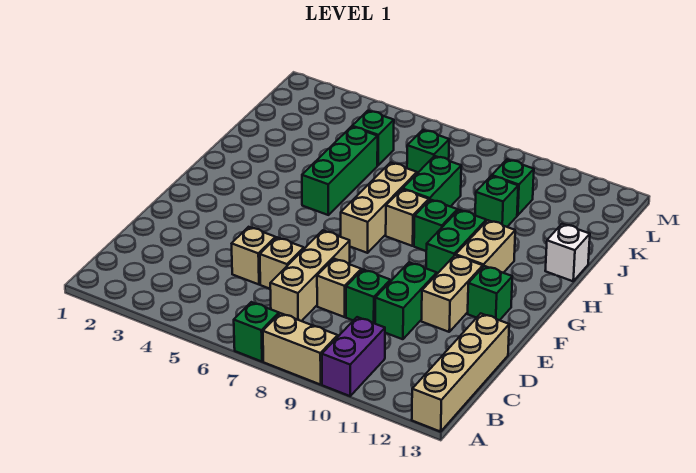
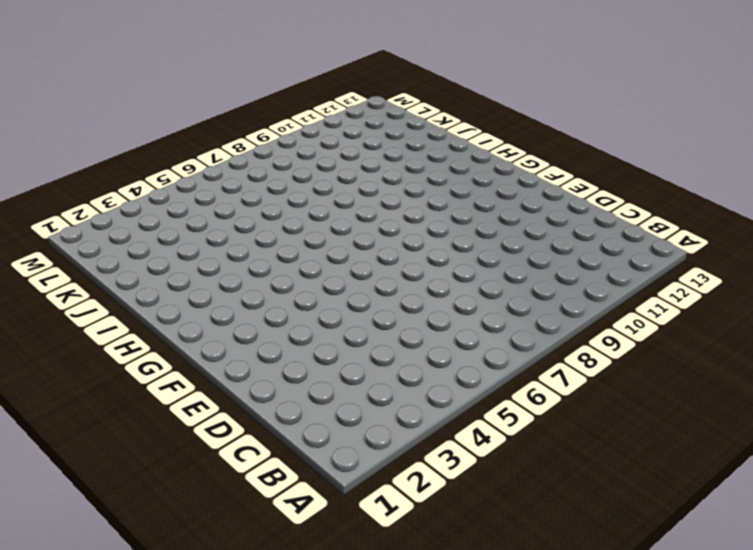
none -> green brick A7 level 1
none -> tan brick A8:A9 level 1
none -> purple brick A10:B10 level 1

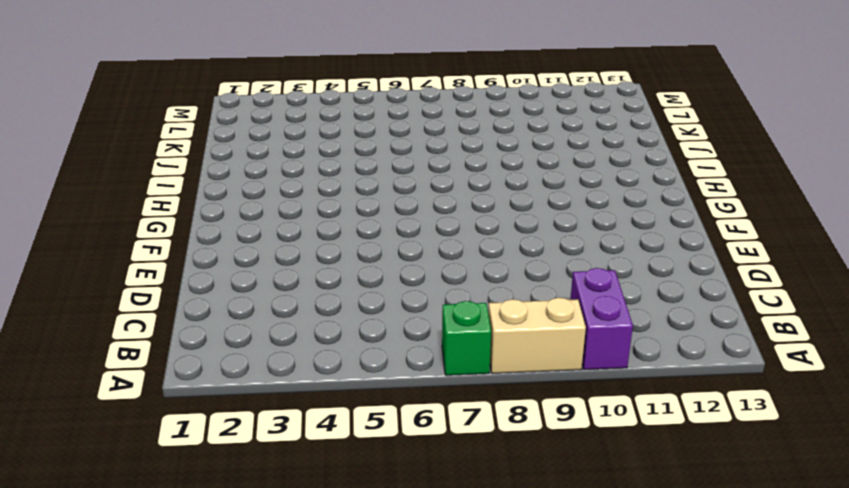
none -> tan brick A13:D13 level 1
none -> tan brick C7:E7 level 1
none -> tan brick D5 level 1

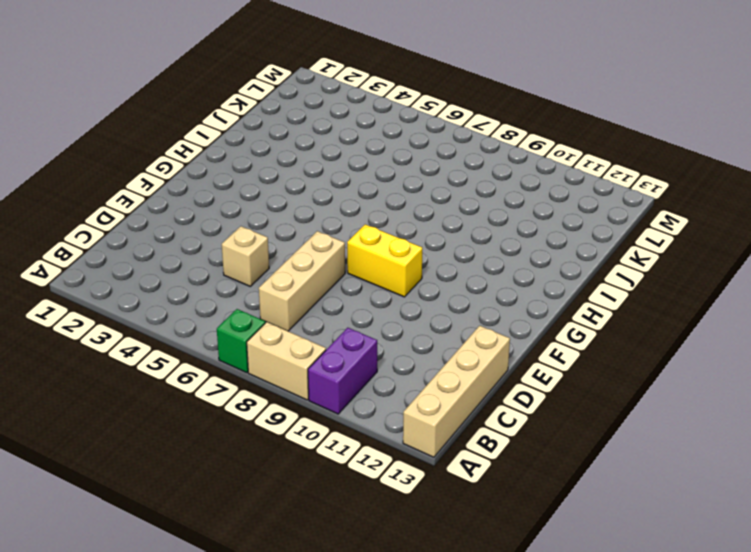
yellow brick F8:F9 level 1 -> none
none -> tan brick D6 level 1
none -> tan brick D8 level 1
none -> green brick D9 level 1

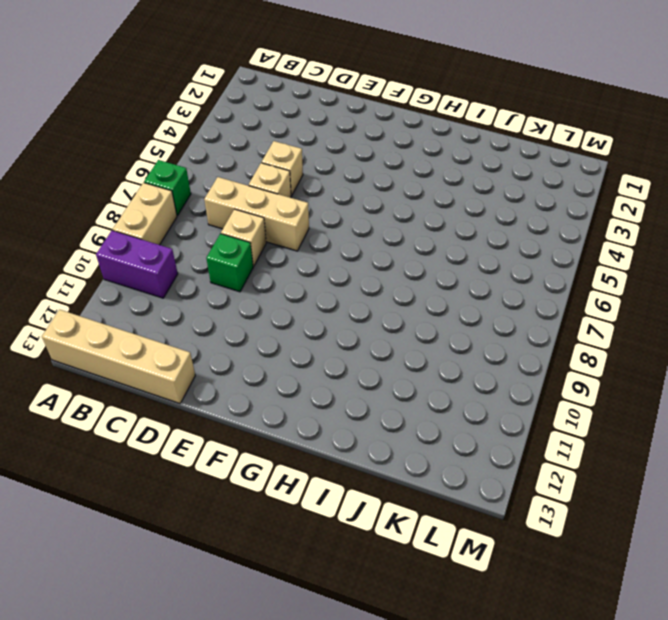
none -> green brick D10:E10 level 1
none -> tan brick E11:F11 level 1
none -> green brick F12 level 1

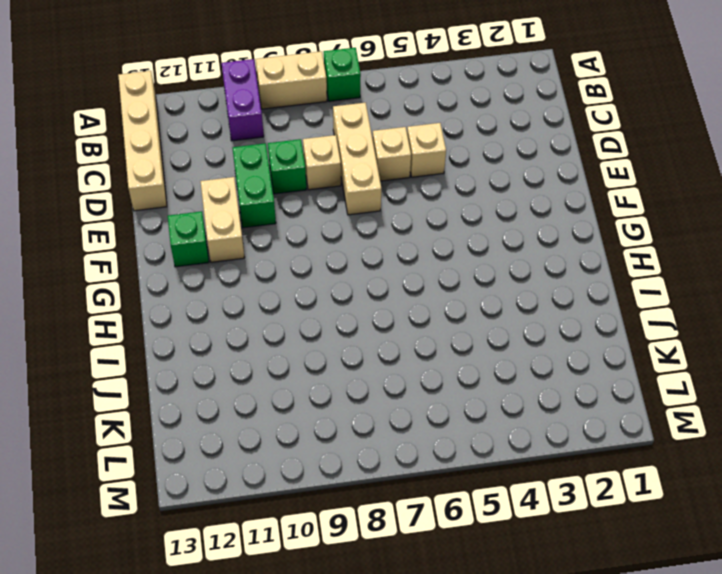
none -> tan brick G7:I7 level 1
none -> green brick G10:H10 level 1
none -> tan brick G11:H11 level 1

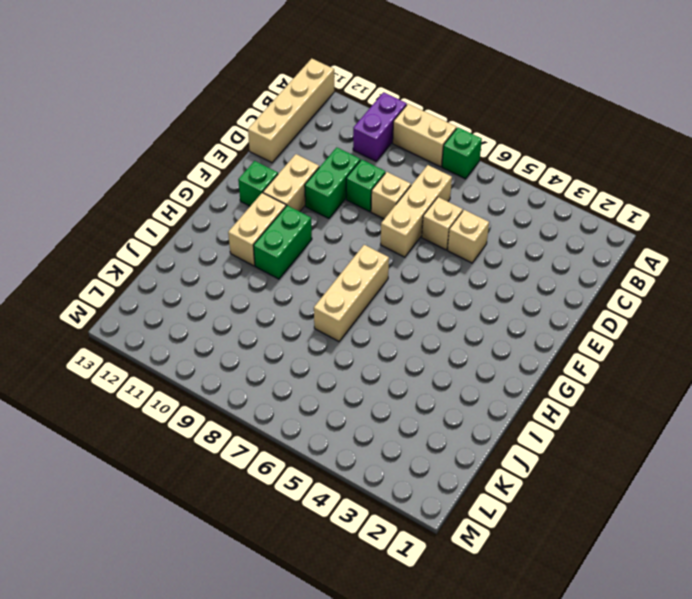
none -> green brick H5:J5 level 1
none -> tan brick H8 level 1
none -> green brick H9 level 1

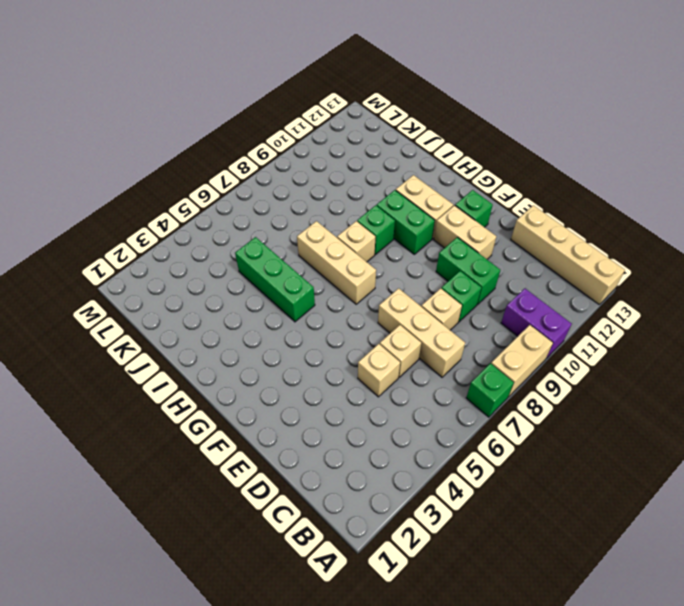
none -> green brick I8:J8 level 1
none -> white brick I13 level 1
none -> green brick J10 level 1

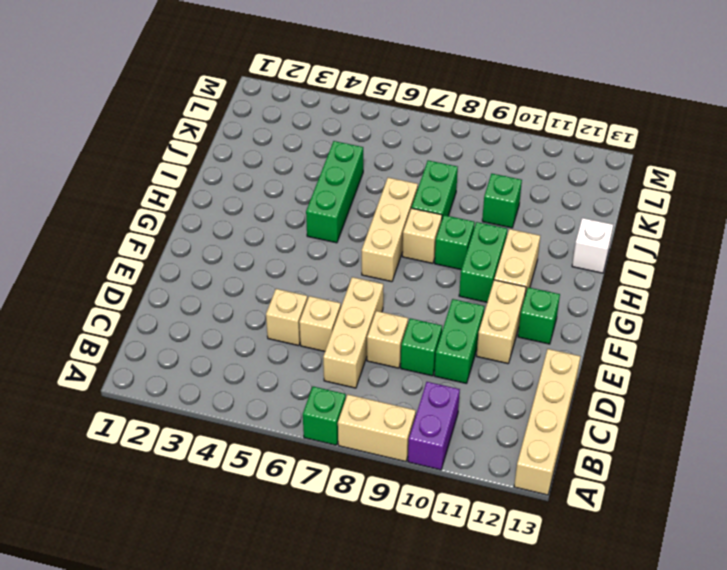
none -> green brick K5 level 1
none -> green brick K7 level 1
none -> green brick K10 level 1

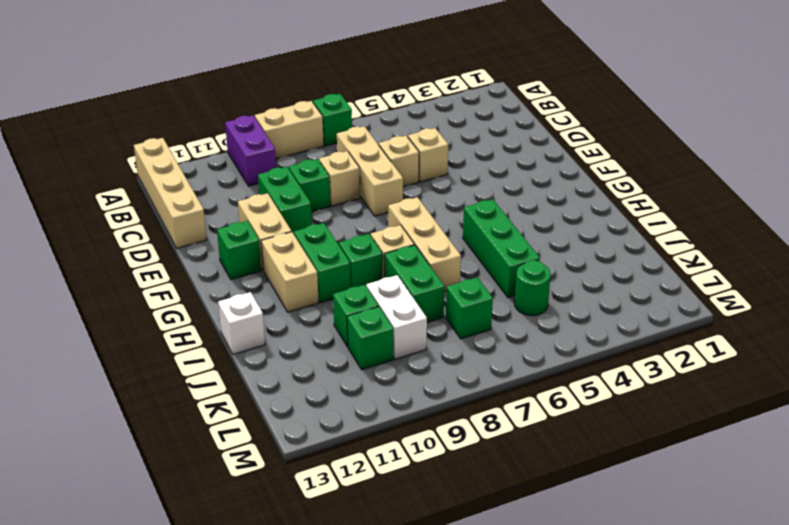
white brick J9:K9 level 1 -> none
green round brick K5 level 1 -> green brick K5 level 1

